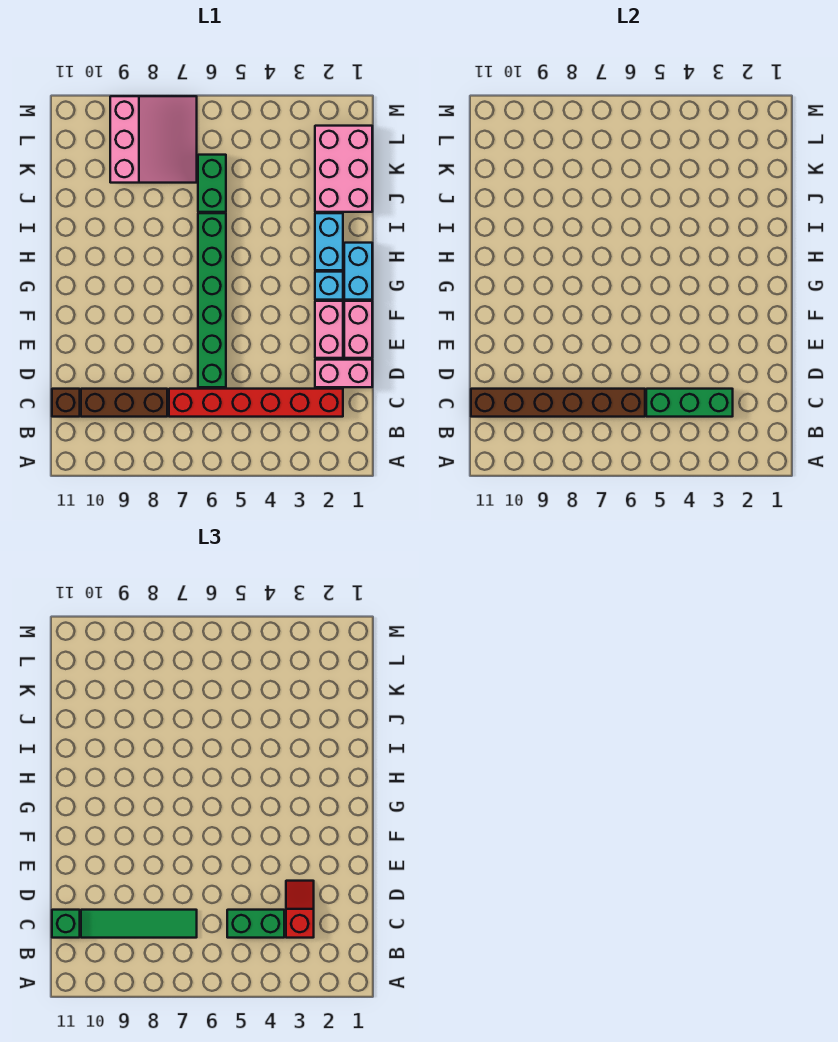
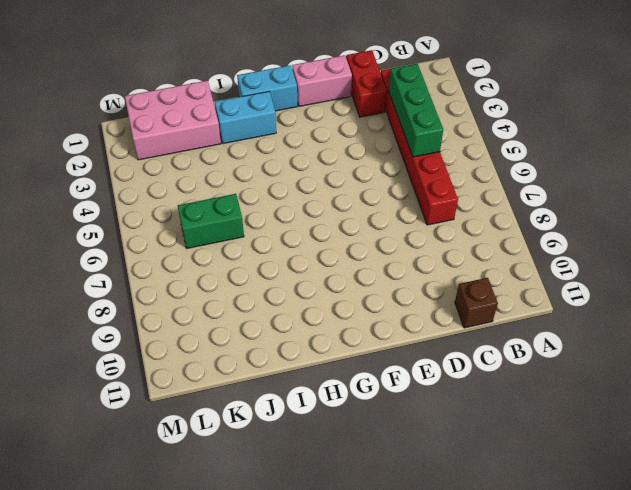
red brick D1:D2 level 1 -> pink brick D1:D2 level 1
none -> brown brick C8:C10 level 1
none -> green brick D6:I6 level 1
none -> pink brick E2:F2 level 1

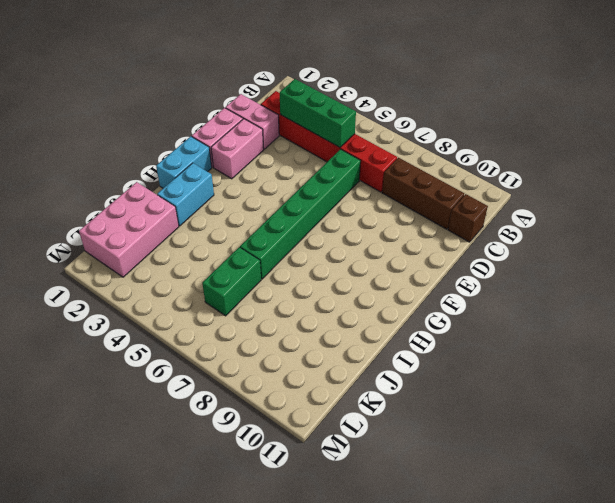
none -> cyan brick G2 level 1
none -> pink slope K7:M9 level 1 top 9
none -> brown brick C6:C11 level 2

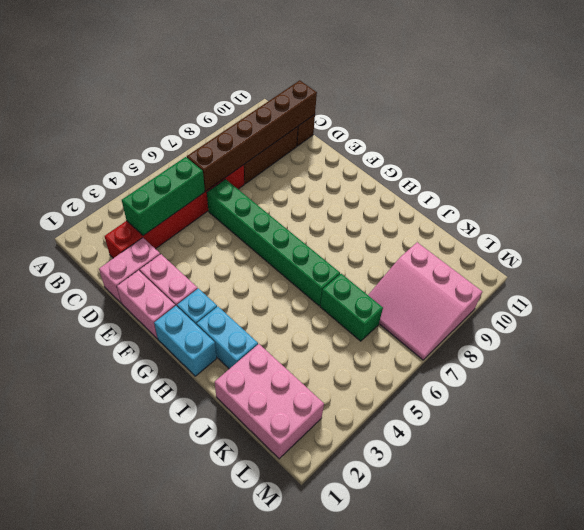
none -> red slope C3:D3 level 3 top C
none -> green brick C4:C5 level 3
none -> green tile C7:C10 level 3

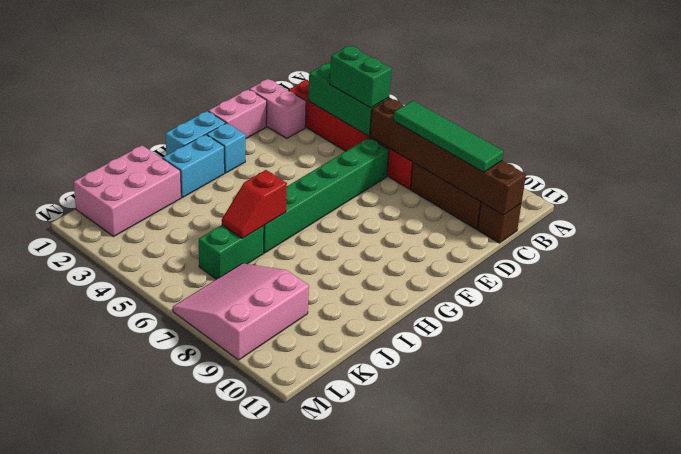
red slope I6:J6 level 2 top I -> red slope C3:D3 level 3 top C
none -> pink brick E2:F2 level 1
none -> green brick C11 level 3

